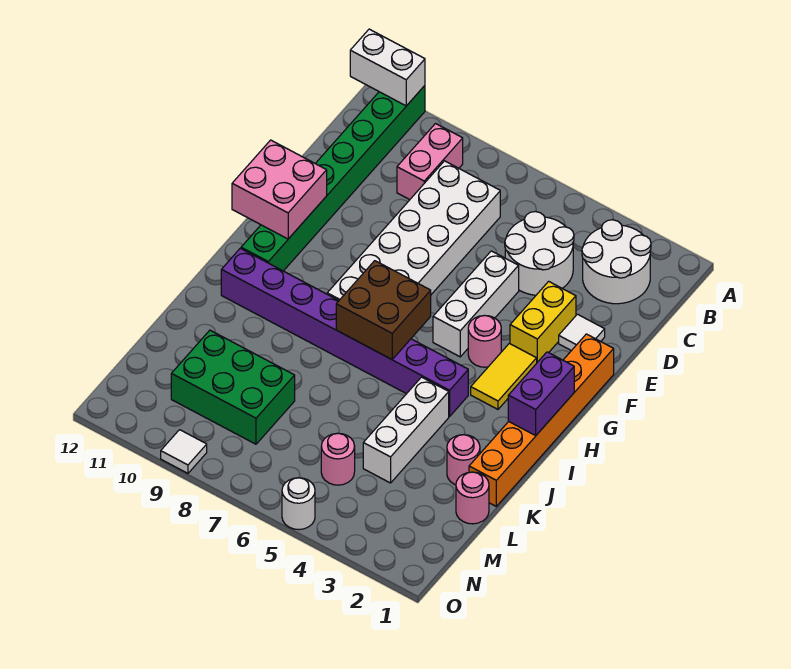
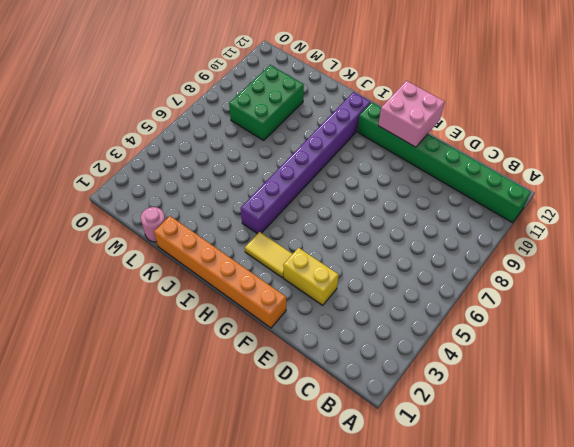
none -> white round brick B2:C3 level 1
none -> pink brick B9:C9 level 1
none -> white round brick C4:D5 level 1

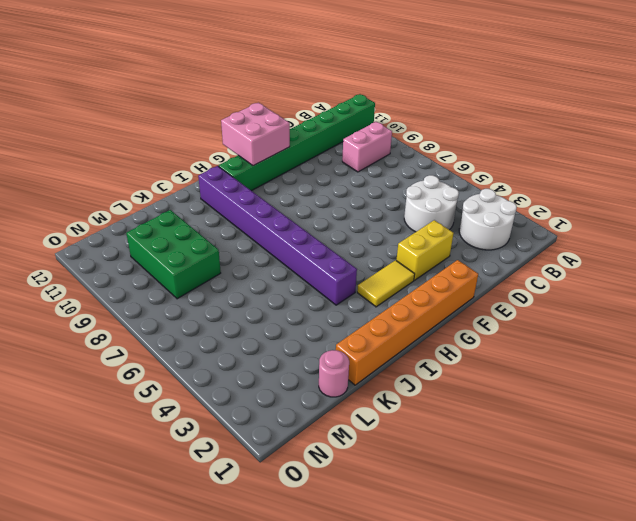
none -> white brick C7:H8 level 1
none -> white tile E2 level 1
none -> white brick E5:G5 level 1

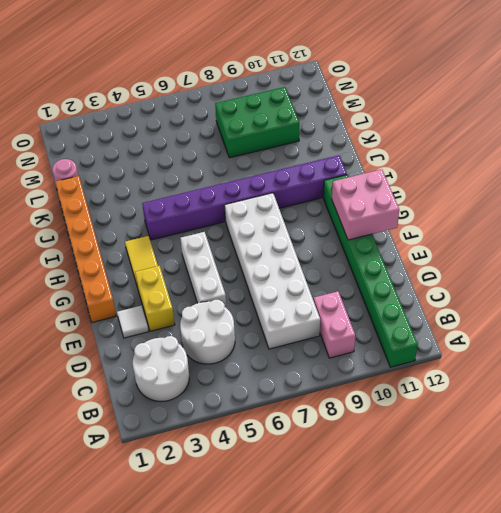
none -> pink round brick G4 level 1
none -> white brick J4:L4 level 1
none -> pink round brick K2 level 1

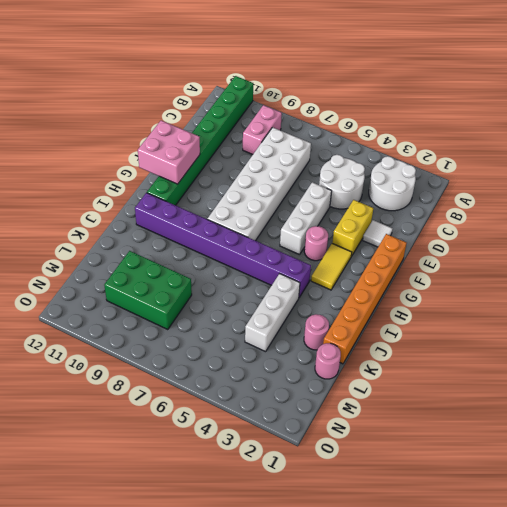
none -> pink round brick M5 level 1
none -> white round brick O5 level 1
none -> white tile O9 level 1

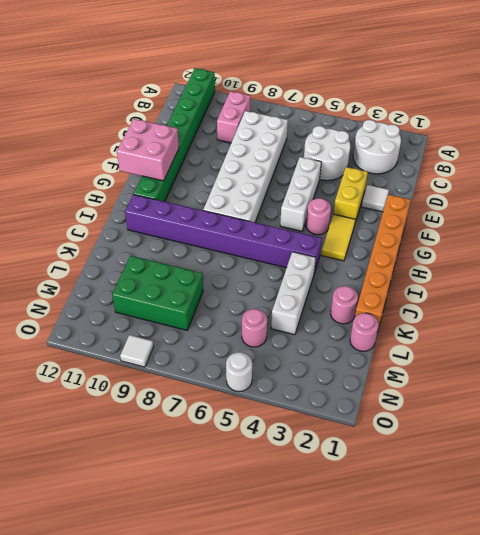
none -> white brick A11:A12 level 2
none -> purple brick H1:I1 level 2
none -> brown brick H6:I7 level 2

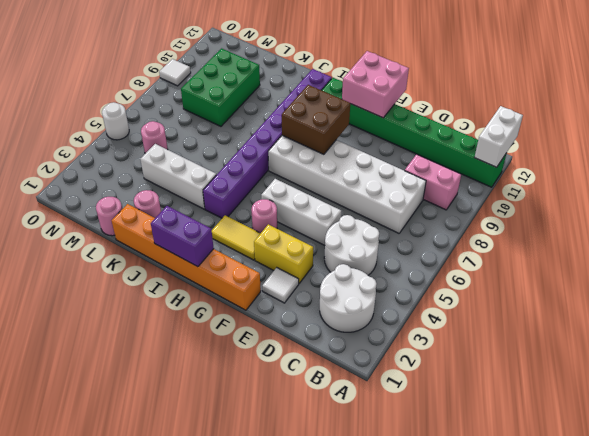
brown brick G8:H9 level 2 -> brown brick H6:I7 level 2

